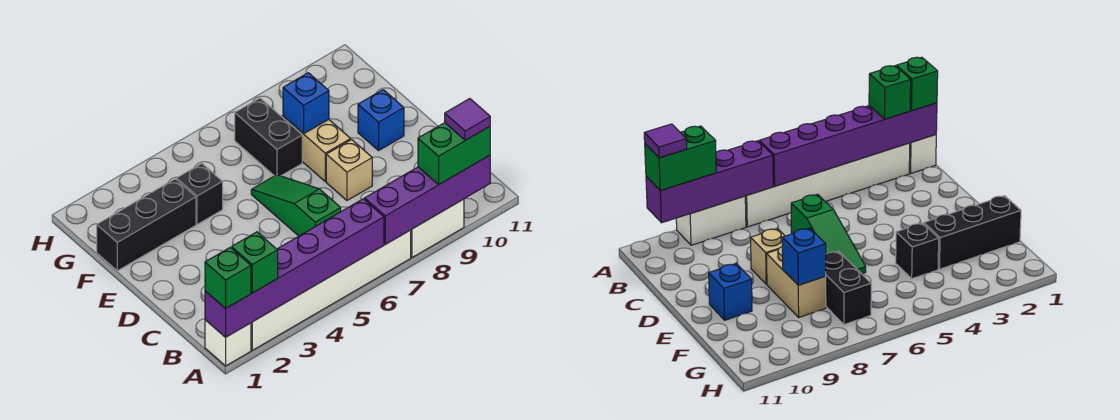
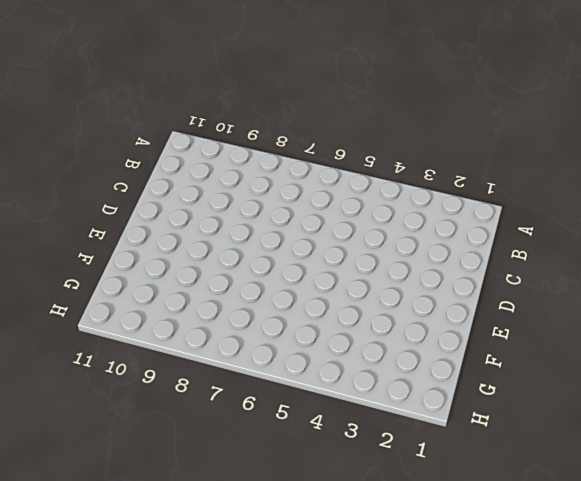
none -> white brick A1 level 1
none -> white brick A2:A7 level 1
none -> white brick A8:A9 level 1

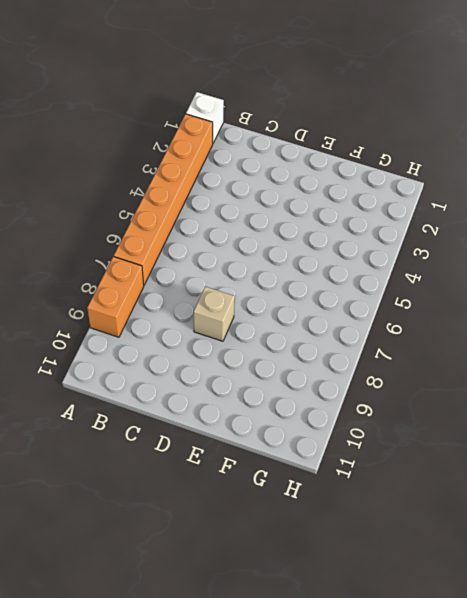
orange brick A2:A7 level 1 -> white brick A2:A7 level 1
orange brick A8:A9 level 1 -> white brick A8:A9 level 1
none -> green slope C6:E6 level 1 top C
none -> tan brick E8:F8 level 1
none -> blue brick E10 level 1

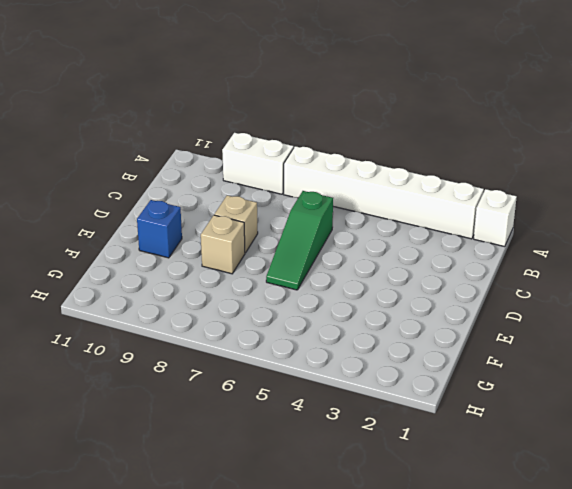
tan brick E8 level 1 -> tan brick E8:F8 level 1
none -> black brick F1:F3 level 1
none -> black brick F4 level 1
none -> black brick F7:G7 level 1

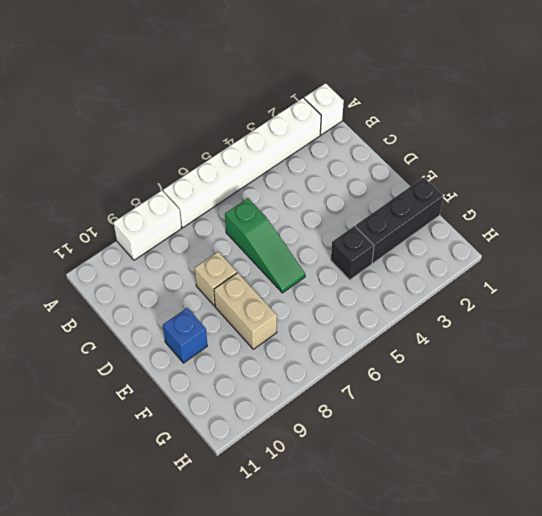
none -> black brick F7:G7 level 1
none -> purple brick A1:A6 level 2
none -> purple brick A7:A10 level 2

